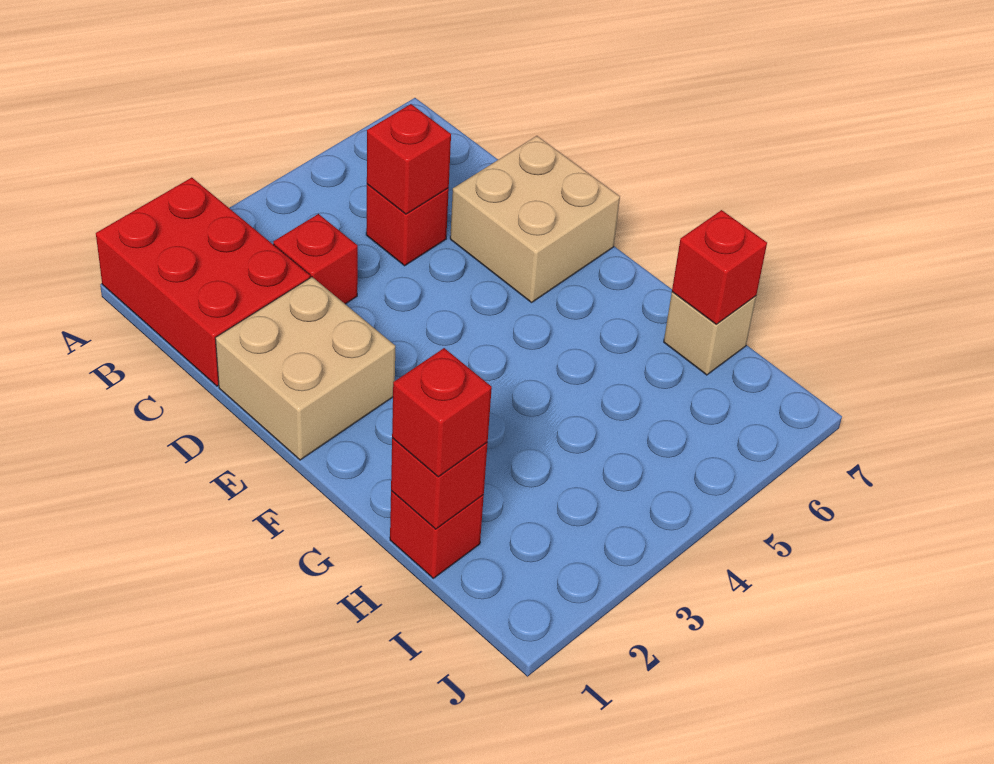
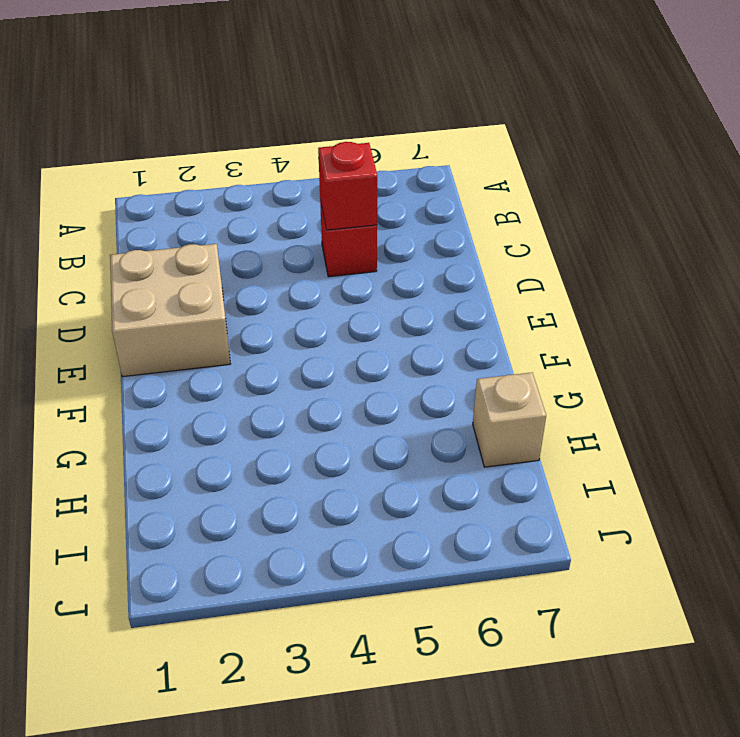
none -> red brick A1:C2 level 1
none -> red brick C3 level 1

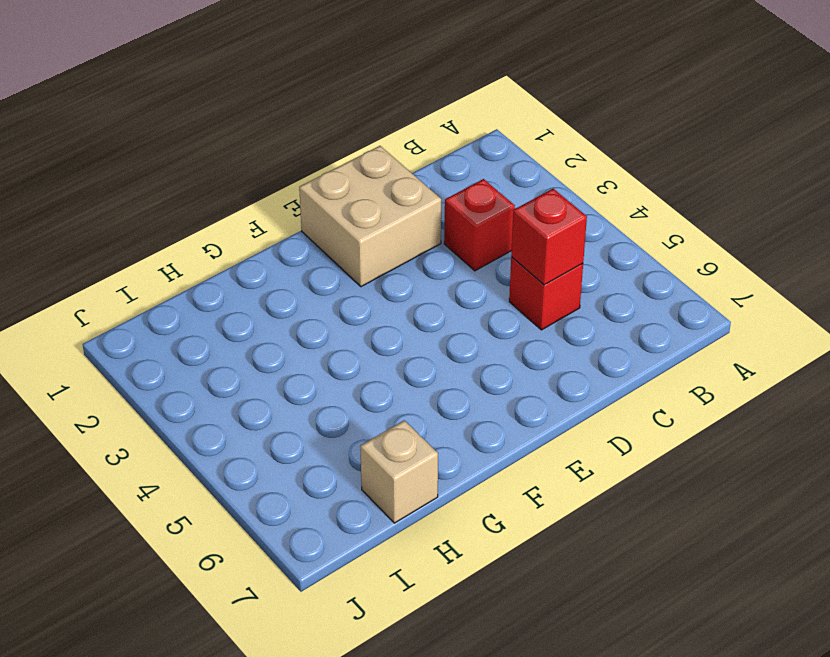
none -> red brick A1:C2 level 1
none -> tan brick D6:E7 level 1

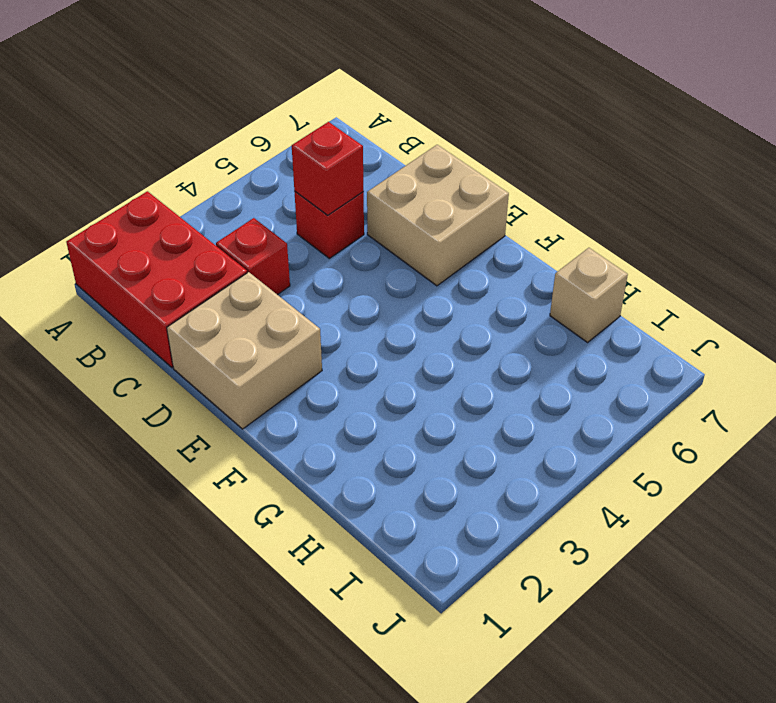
none -> red brick H1 level 1
none -> red brick H1 level 2

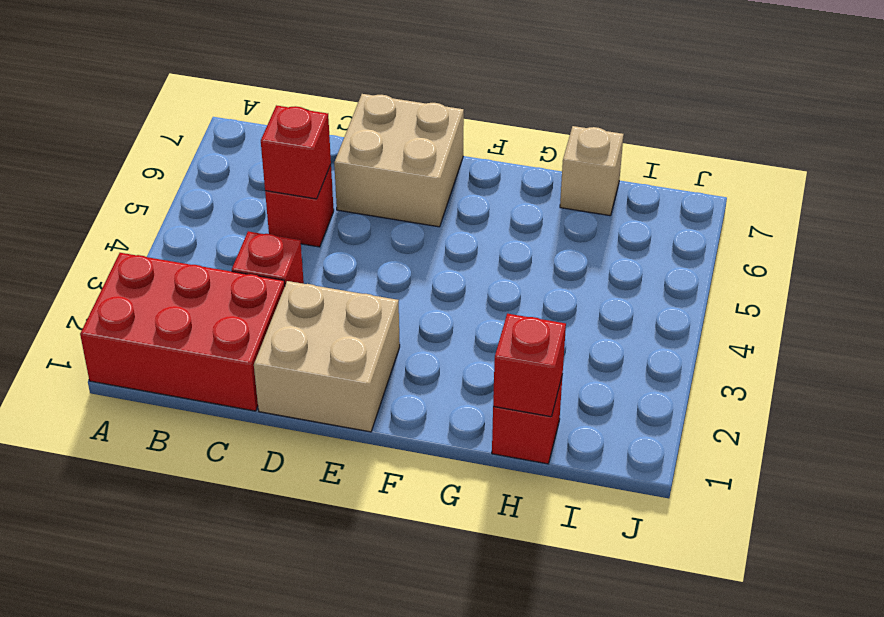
none -> red brick H7 level 2
none -> red brick H1 level 3

